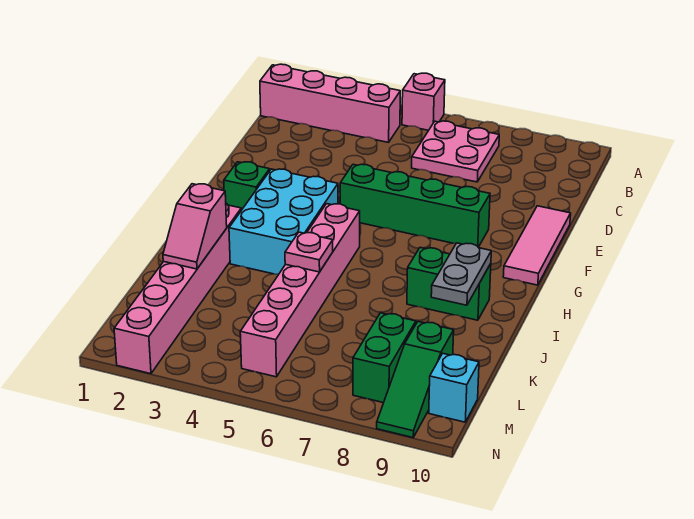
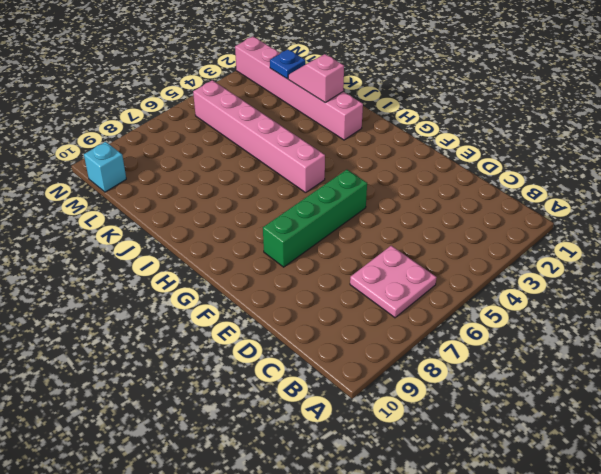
blue plate L2 level 2 -> none
none -> pink brick A5 level 1
none -> pink brick B1:B4 level 1
none -> pink tile E10:G10 level 1

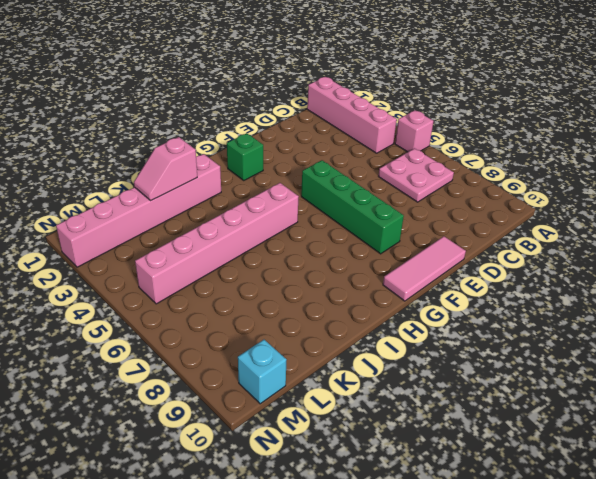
none -> cyan brick G3:I4 level 1
none -> green brick I8:I9 level 1
none -> green brick L8:M8 level 1

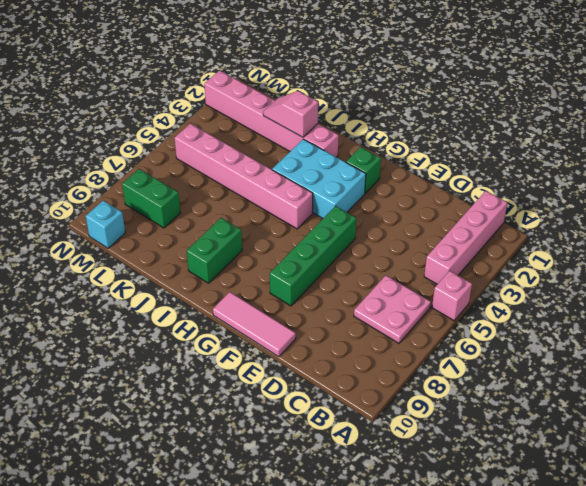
none -> green slope L9:N9 level 1 top L
none -> grey plate I9:J9 level 2
none -> pink plate J5 level 2

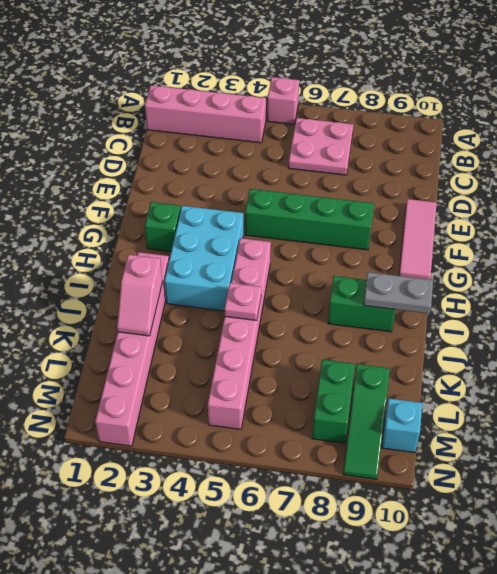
grey plate I9:I10 level 2 -> grey plate I9:J9 level 2

